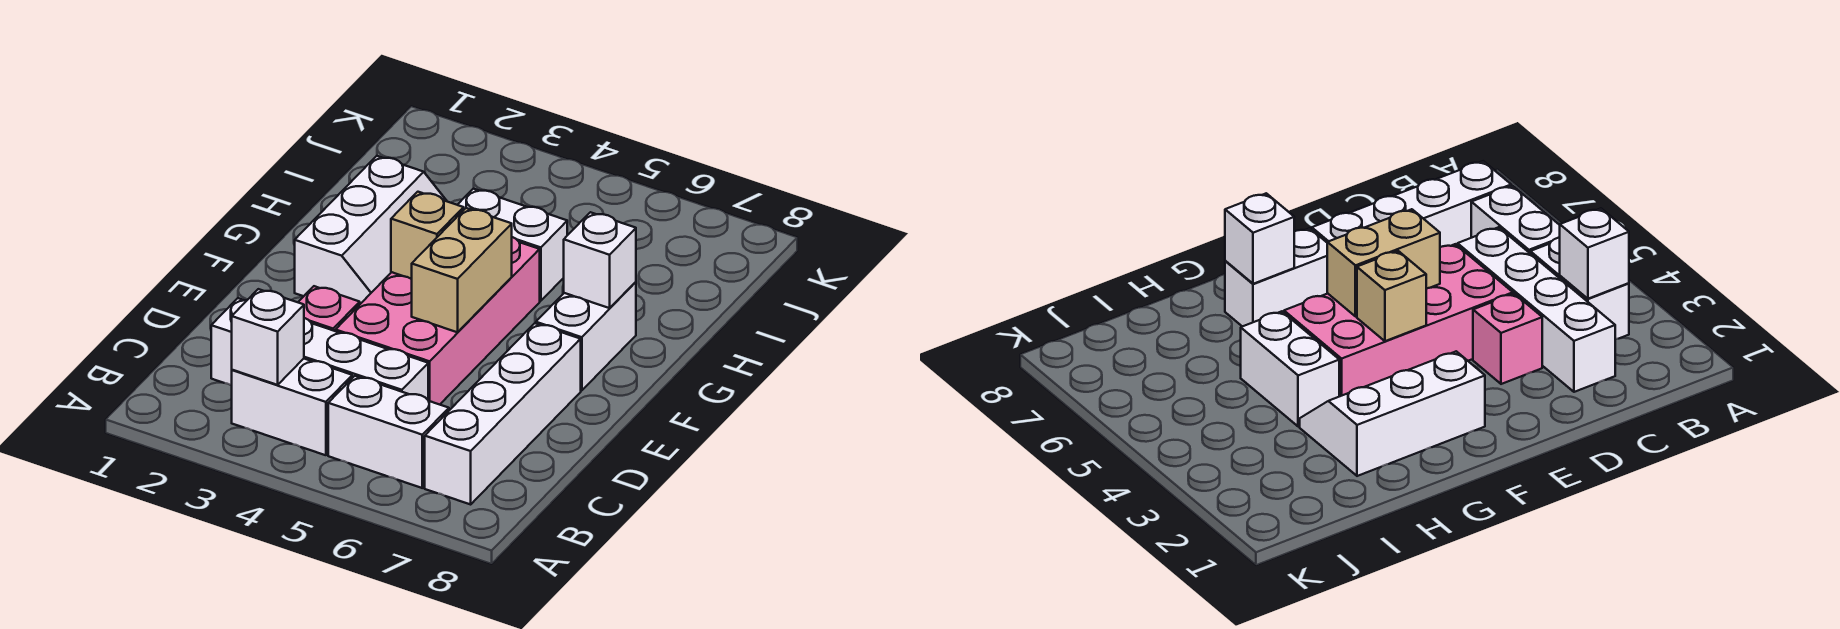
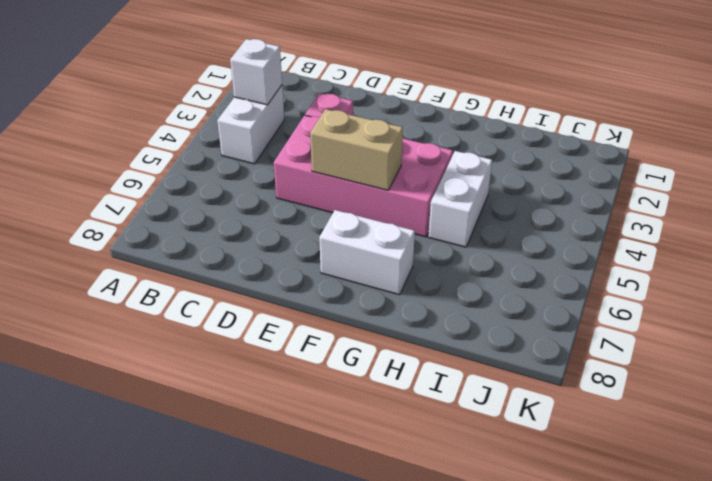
none -> white brick B5:B6 level 1
none -> white brick B7:E7 level 1
none -> white brick C2:C5 level 1

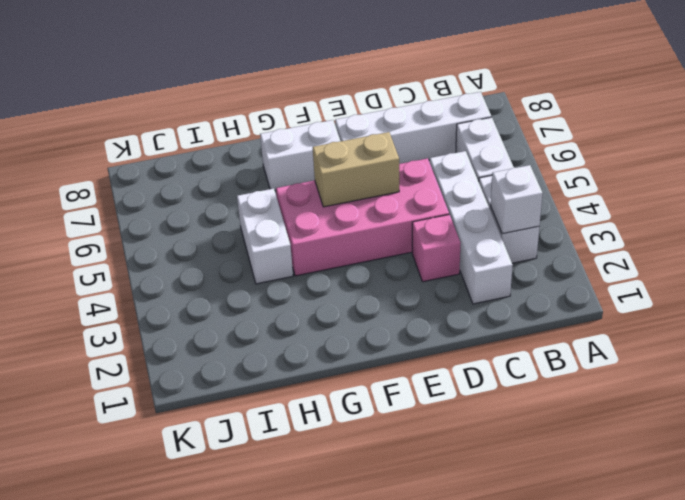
none -> white slope F2:H3 level 1 top 2
none -> tan brick F4 level 2
none -> white brick G7 level 2

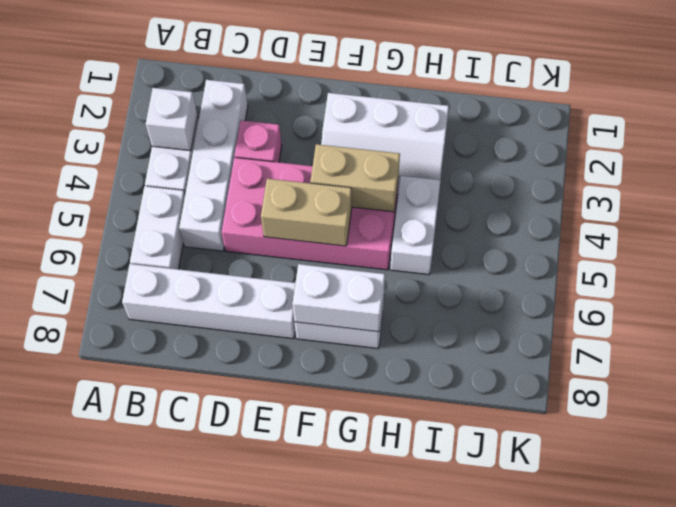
tan brick F4:G4 level 2 -> tan brick F4 level 2
white brick F7:G7 level 2 -> white brick G7 level 2

